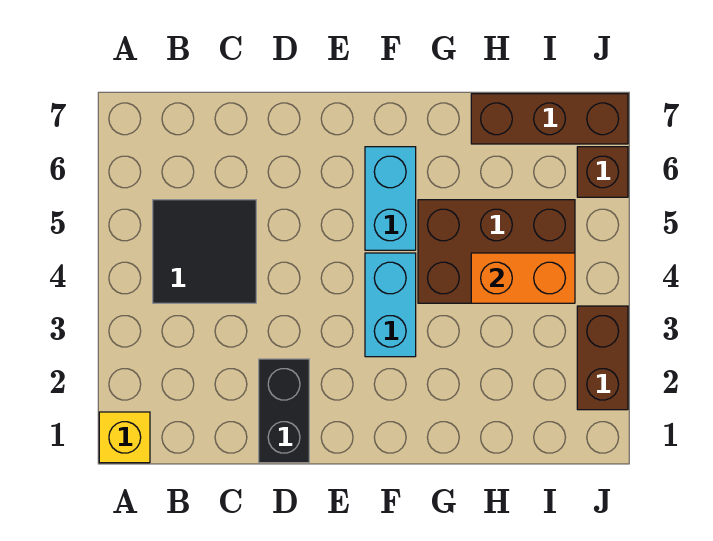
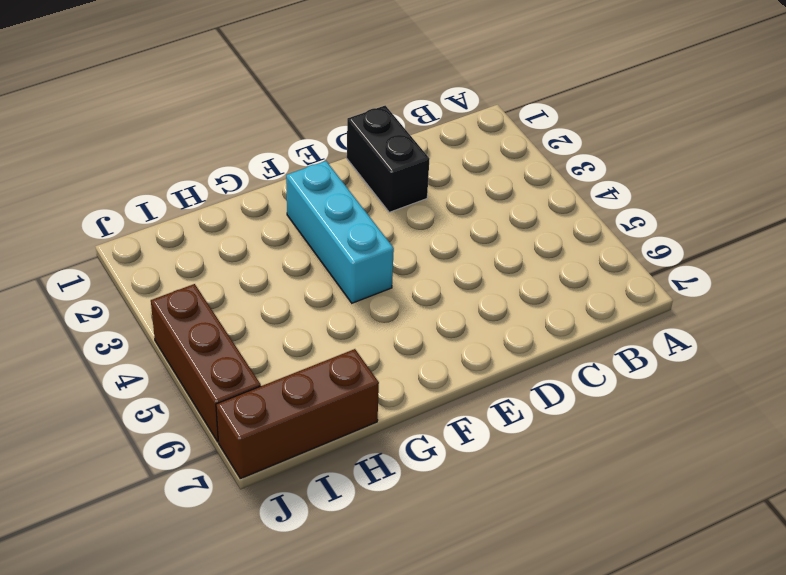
cyan brick F2:F4 level 1 -> cyan brick F3:F4 level 1
brown brick J4:J6 level 1 -> brown brick J6 level 1
none -> yellow brick A1 level 1
none -> black tile B4:C5 level 1

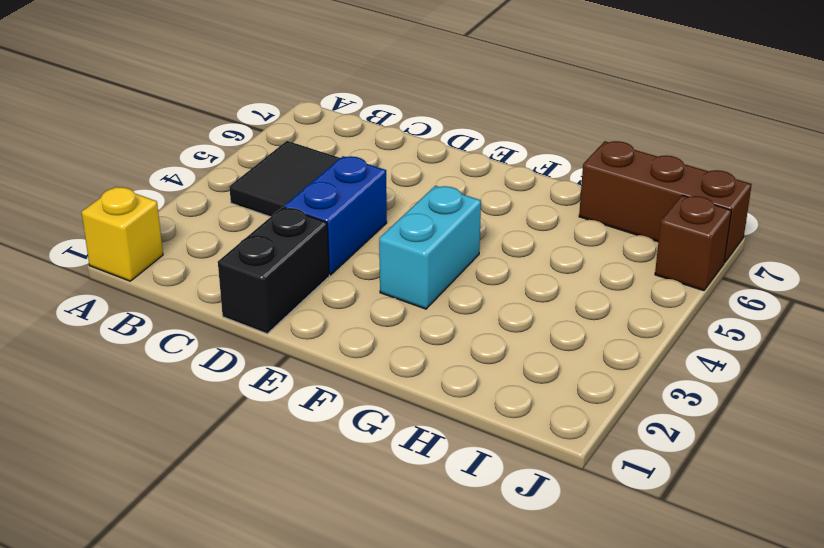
blue brick D3:D4 level 1 -> none
none -> cyan brick F5:F6 level 1
none -> brown brick G4:I5 level 1

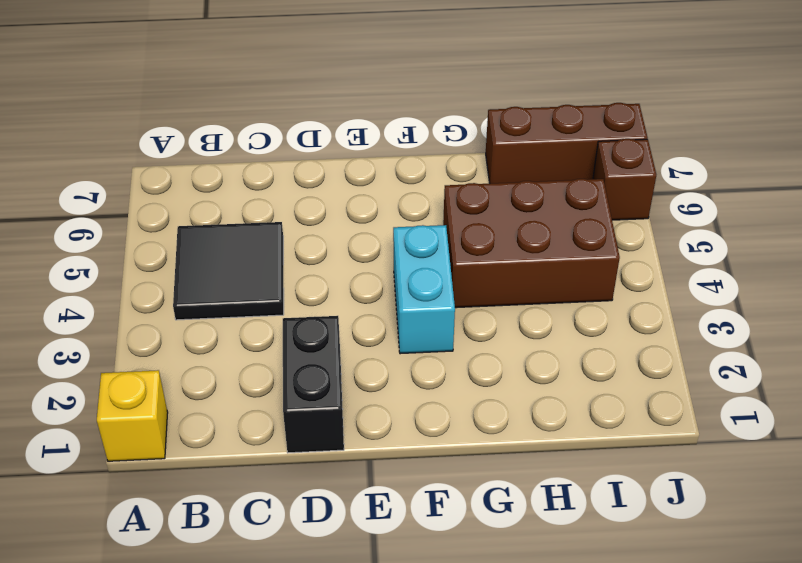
none -> cyan brick F5:F6 level 1
none -> brown brick J2:J3 level 1

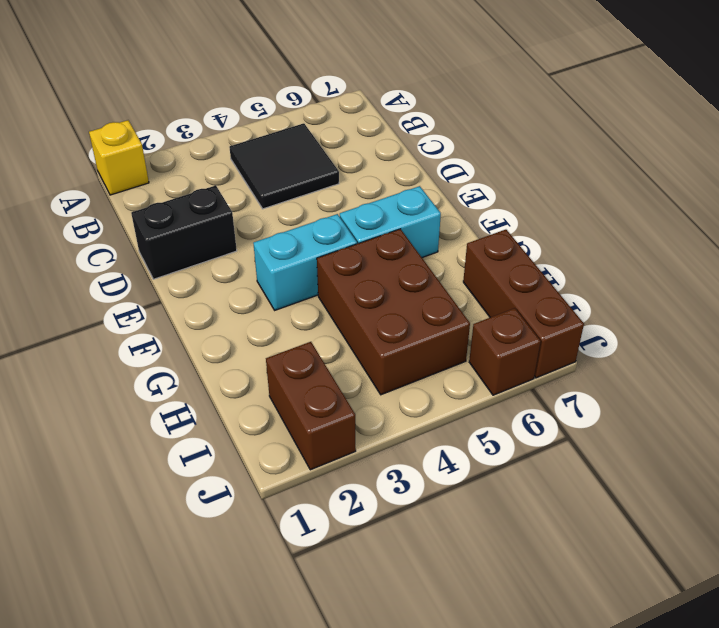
brown brick I2:J2 level 1 -> brown brick J2:J3 level 1
none -> orange brick H4:I4 level 2

